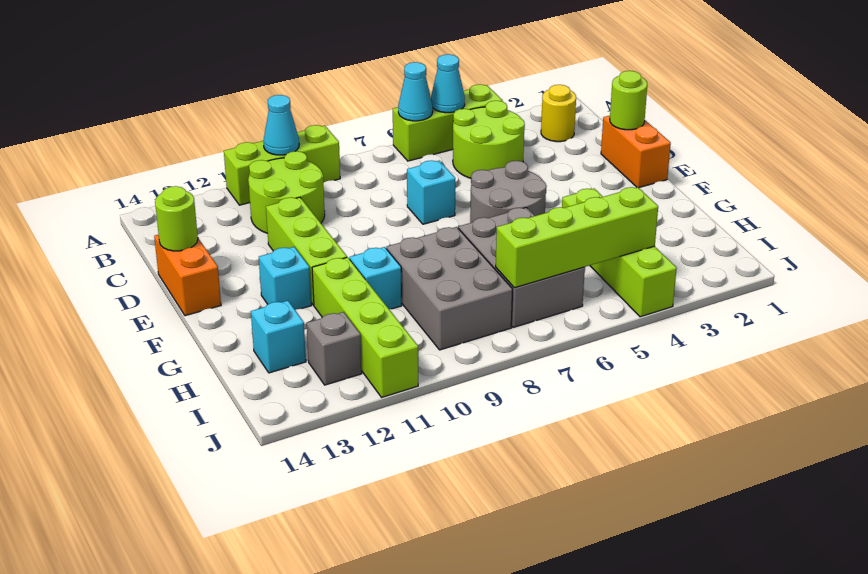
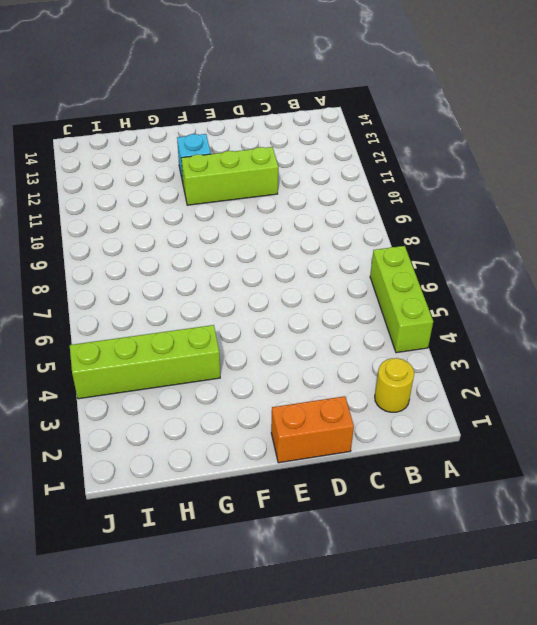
none -> lime brick A9:A11 level 1
none -> lime round brick B4:C5 level 1
none -> lime round brick B10:C11 level 1

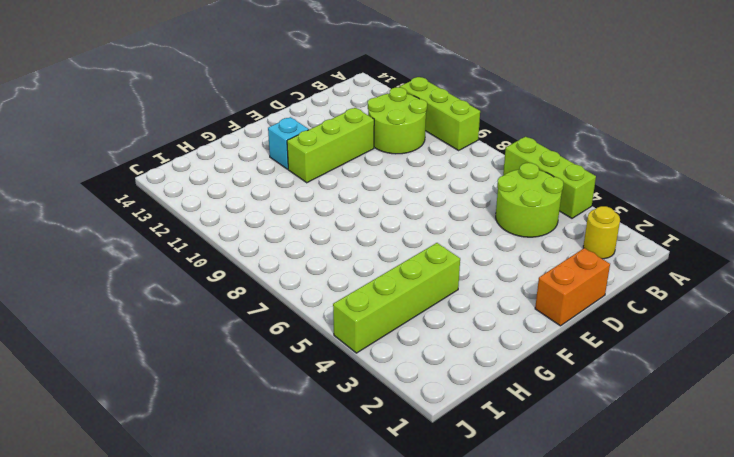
none -> cyan brick D7 level 1
none -> orange brick D14:E14 level 1
none -> grey round brick E5:F6 level 1

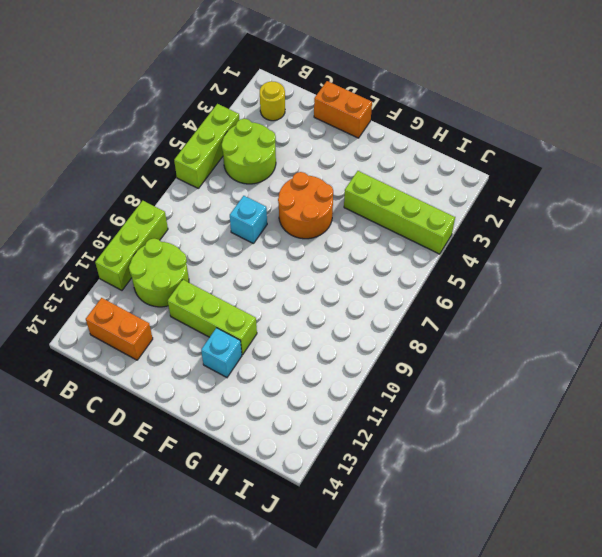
orange brick B13:C13 level 1 -> orange brick D14:E14 level 1
orange round brick E5:F6 level 1 -> grey round brick E5:F6 level 1
none -> grey brick G6:I7 level 1
none -> grey brick G8:I9 level 1
none -> cyan brick G10 level 1

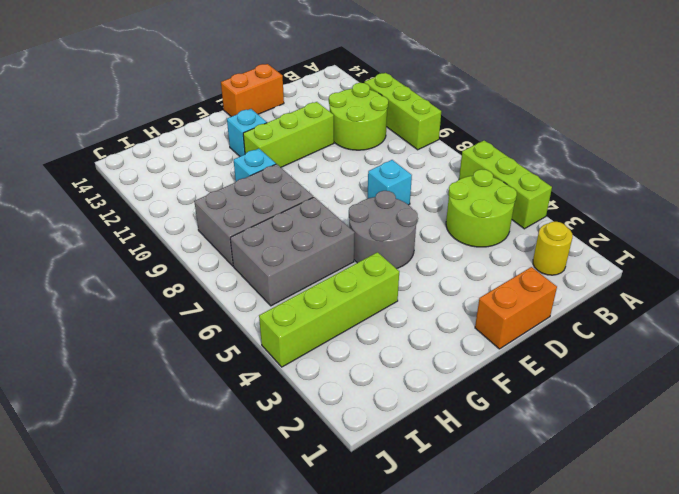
none -> lime brick G11:J11 level 1
none -> cyan brick H13 level 1
none -> grey brick I12 level 1

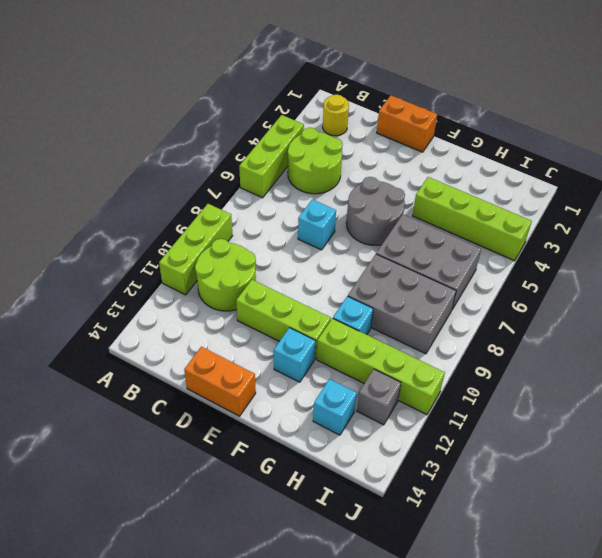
none -> cyan cone A5 level 2
none -> cyan cone A6 level 2
none -> cyan cone A10 level 2

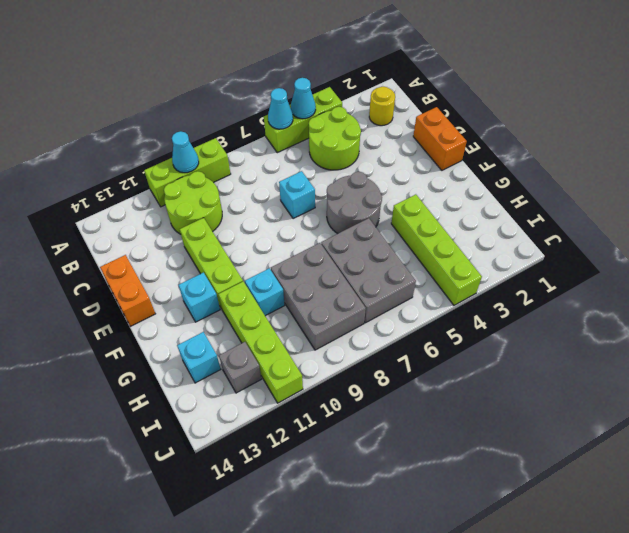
none -> lime round brick D1 level 2
none -> lime round brick D14 level 2
none -> lime brick I4:I7 level 2

